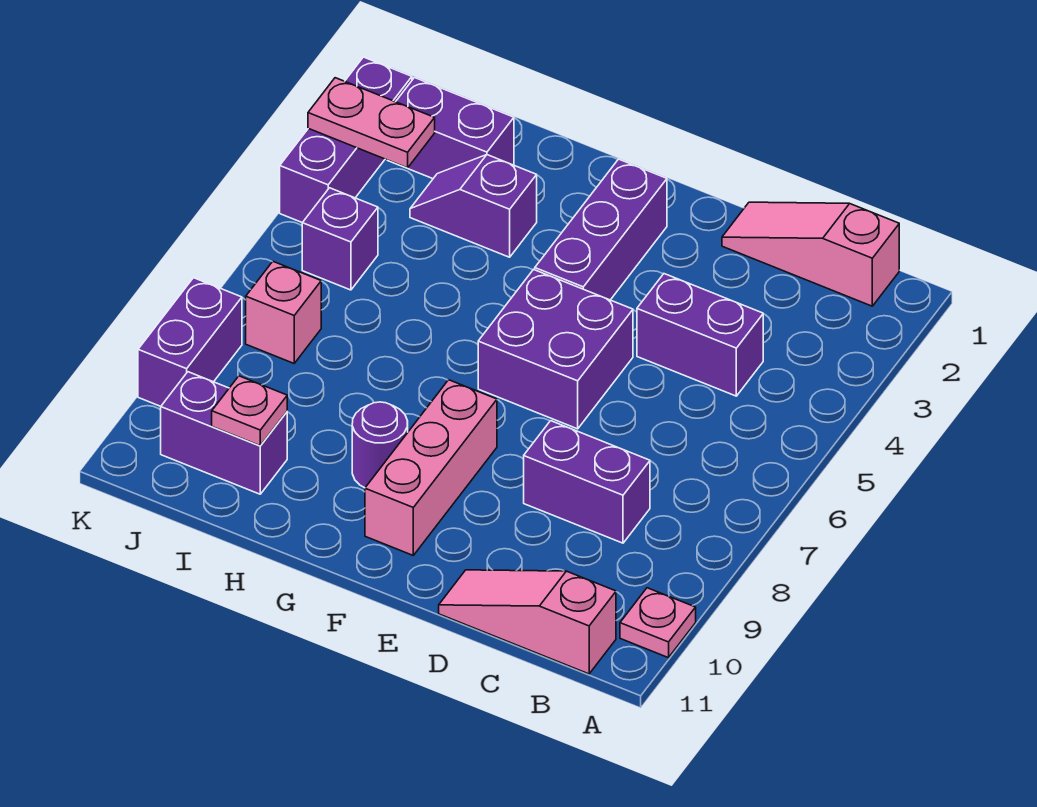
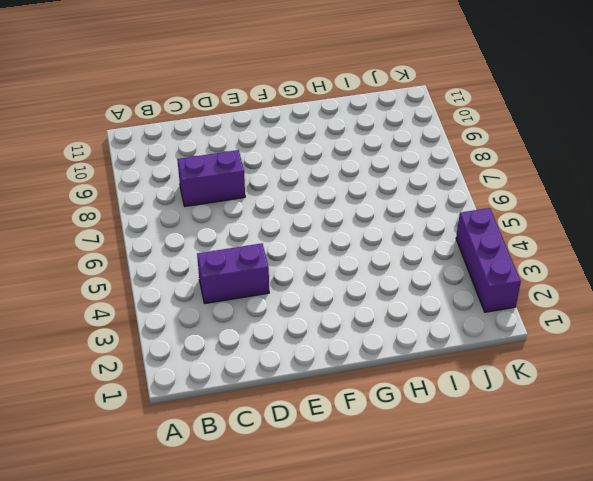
none -> pink plate A10 level 1
none -> pink slope B1:D1 level 1 top B
none -> pink slope B11:D11 level 1 top B

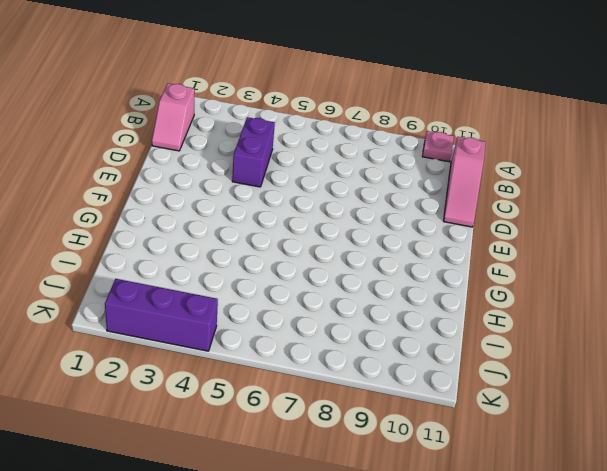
pink slope B1:C1 level 1 top B -> pink slope B1:D1 level 1 top B
none -> purple brick C8:D8 level 1
none -> purple brick E5:F6 level 1
none -> purple brick F2:F4 level 1

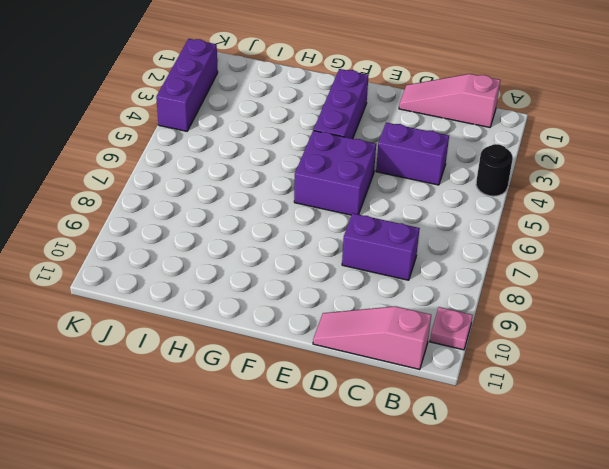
black round brick A4 level 1 -> none
none -> pink brick F8:F10 level 1
none -> purple round brick G9 level 1
none -> purple slope H3:I3 level 1 top H

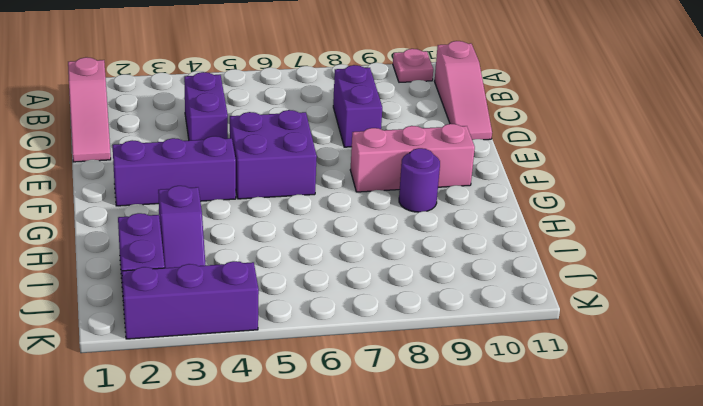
none -> purple brick I10:J10 level 1
none -> purple brick J5 level 1
none -> pink brick J7 level 1

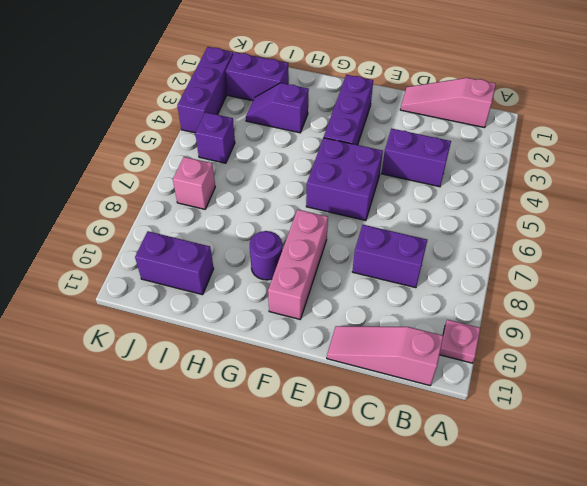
none -> purple brick K8:K9 level 1
none -> pink plate I10 level 2
none -> pink plate J3:K3 level 2

